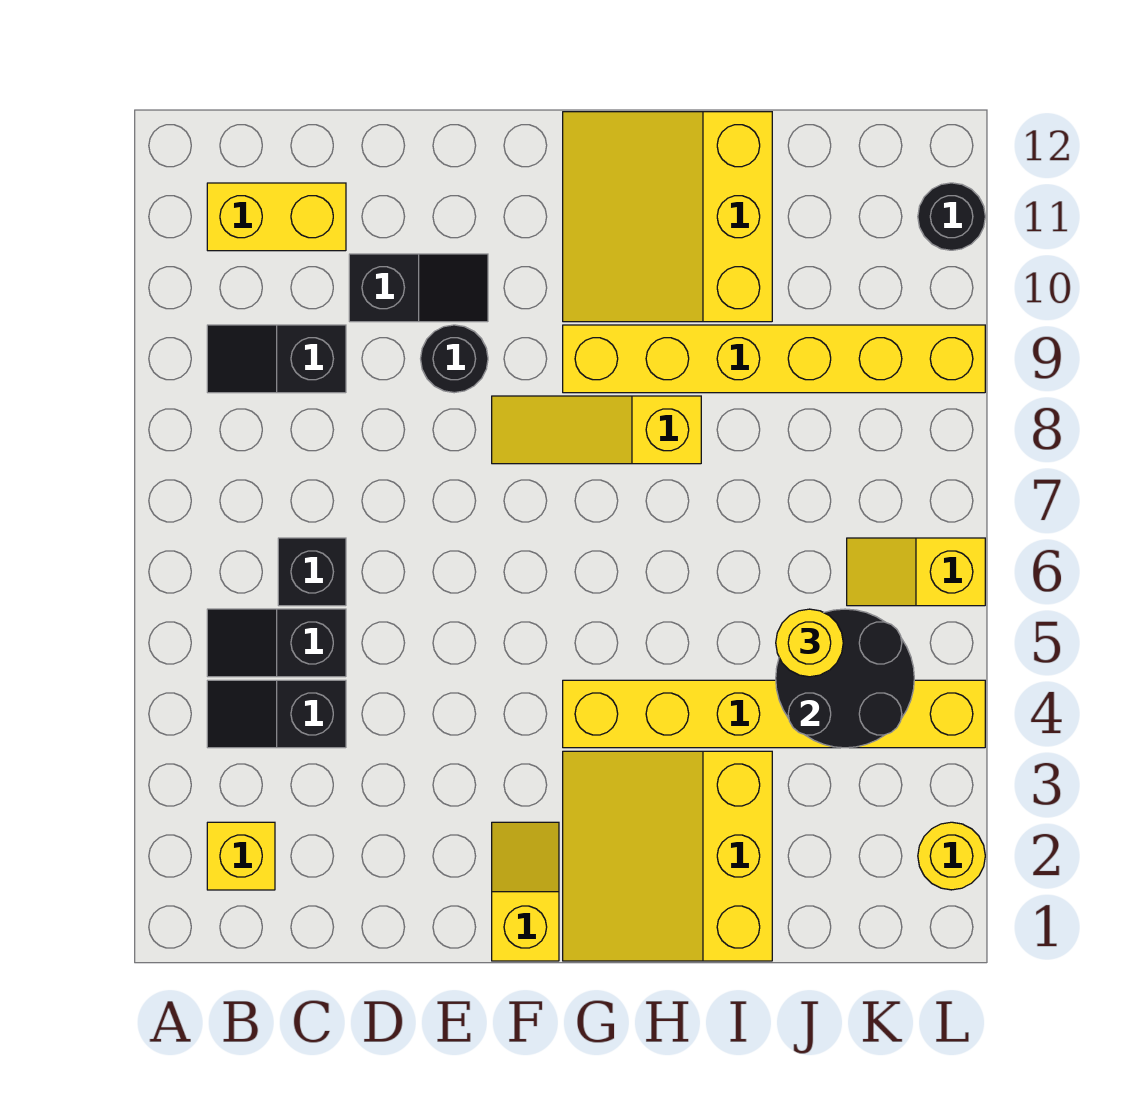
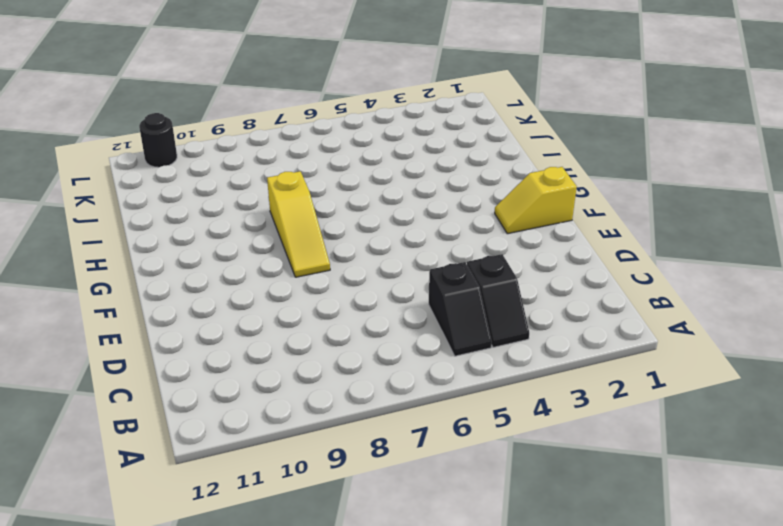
none -> yellow brick B2 level 1
none -> black slope B9:C9 level 1 top C
none -> yellow brick B11:C11 level 1

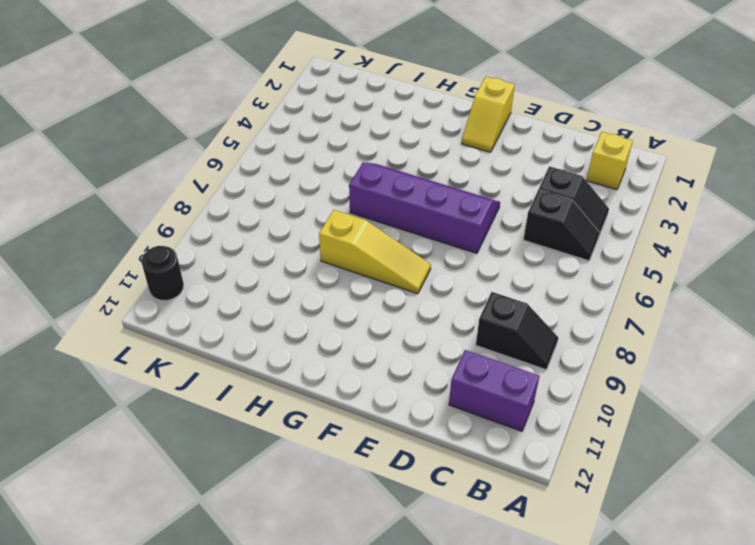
purple brick B11:C11 level 1 -> yellow brick B11:C11 level 1
purple slope E5:H6 level 1 top 6 -> none
none -> black brick C6 level 1
none -> black slope D10:E10 level 1 top D
none -> black round brick E9 level 1

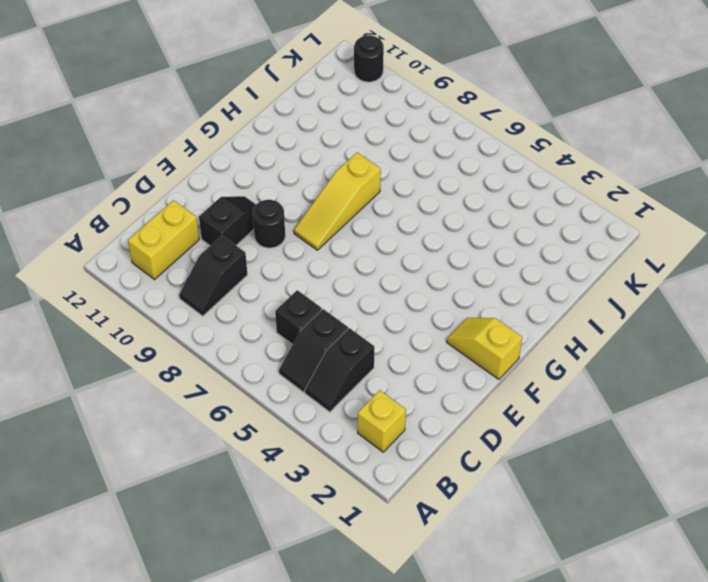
none -> yellow slope G1:I3 level 1 top I
none -> yellow brick G4:L4 level 1
none -> yellow brick G9:L9 level 1

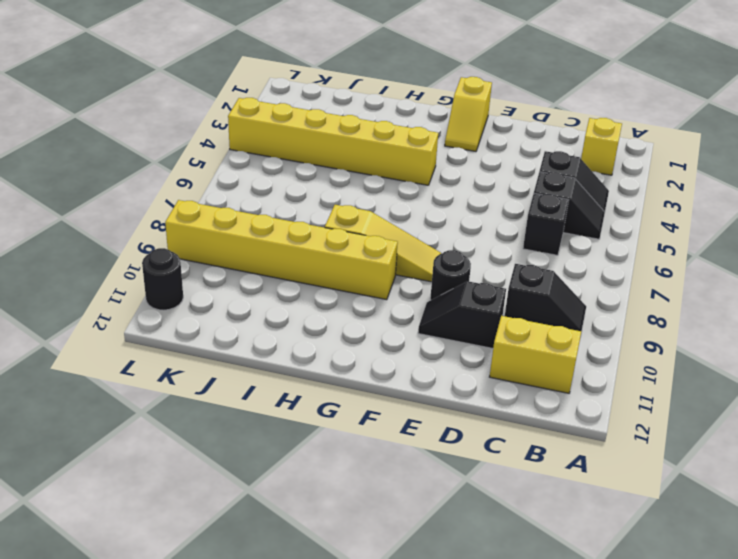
none -> yellow slope G1:I3 level 1 top I
none -> yellow slope G10:I12 level 1 top I
none -> yellow slope K6:L6 level 1 top L

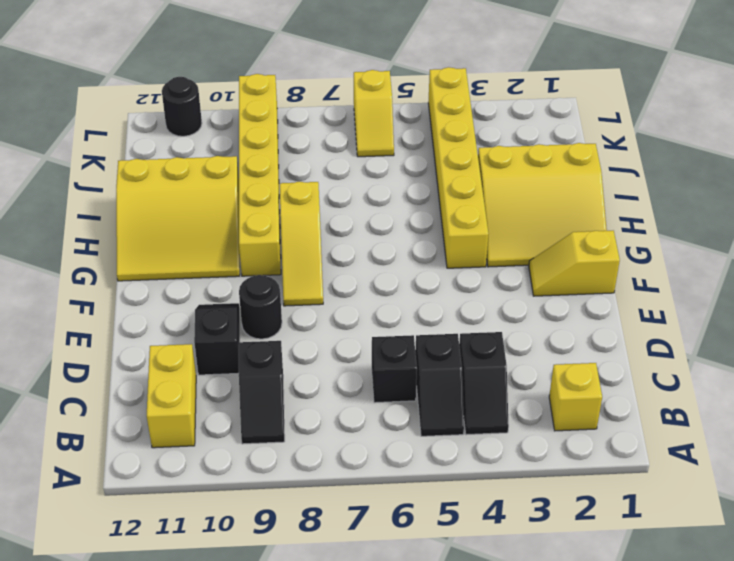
none -> yellow round brick L2 level 1
none -> black round brick J4:K5 level 2
none -> yellow round brick J5 level 3

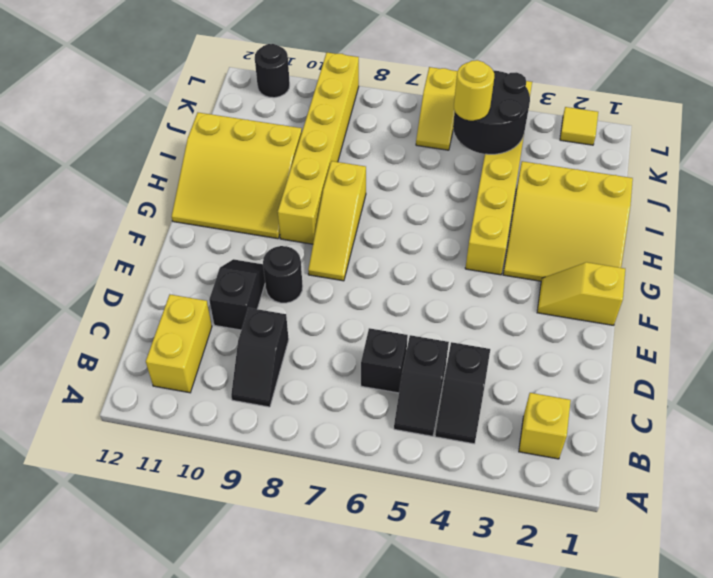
yellow tile L2 level 1 -> yellow round brick L2 level 1

